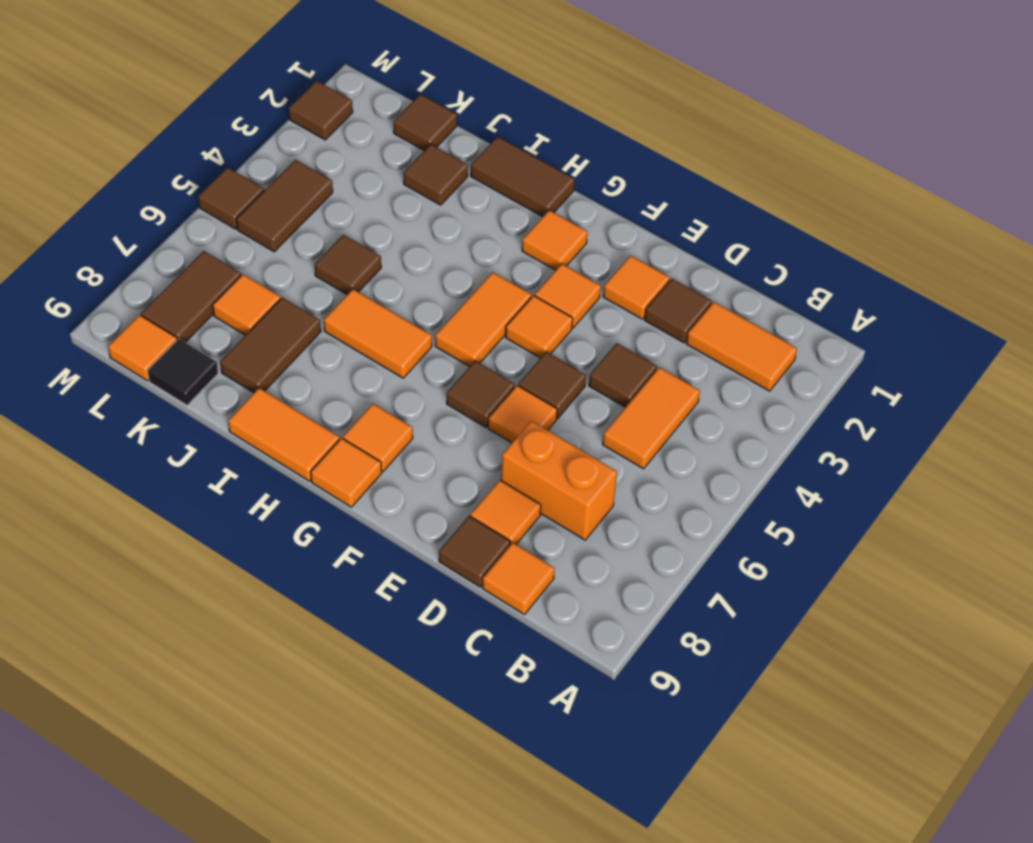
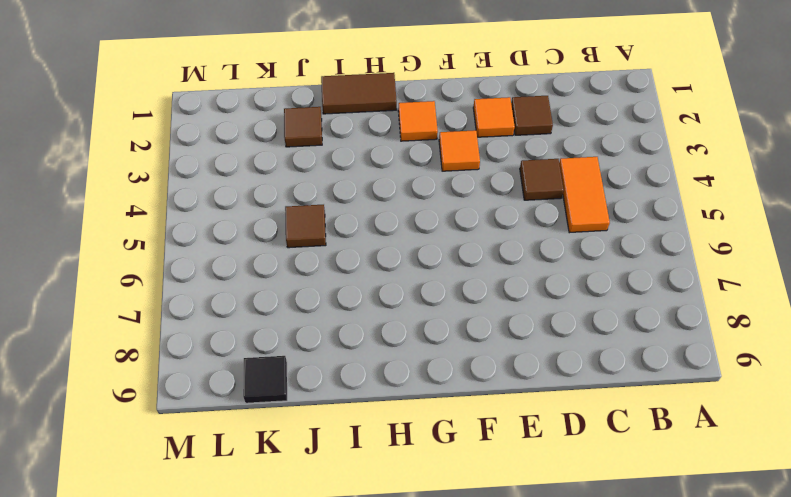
none -> orange tile B2:C2 level 1
none -> orange brick C7:D7 level 1
none -> orange tile C9 level 1
none -> orange tile D8 level 1

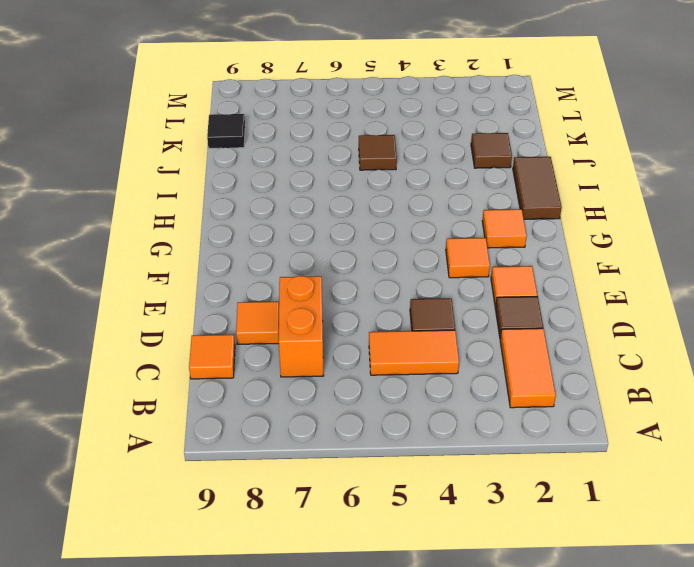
none -> brown tile D9 level 1
none -> brown tile E5 level 1
none -> orange tile E6 level 1
none -> orange tile F4 level 1

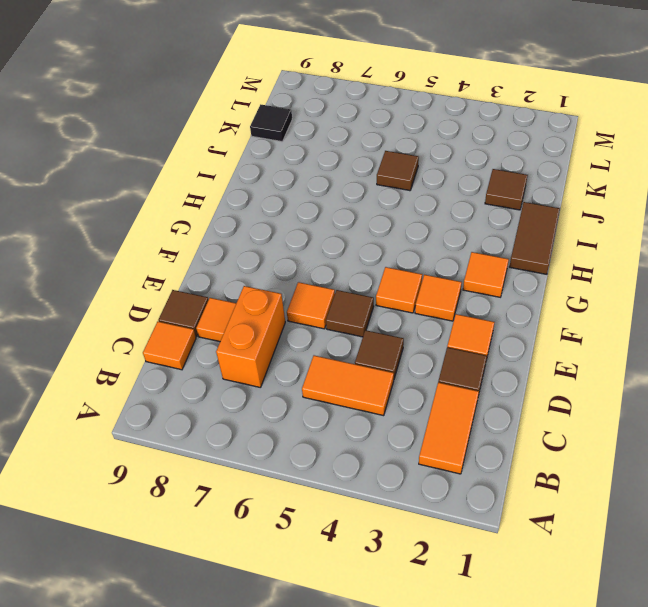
none -> brown tile F6 level 1
none -> orange tile G4:G5 level 1
none -> orange tile G8 level 1
none -> orange tile G9 level 1

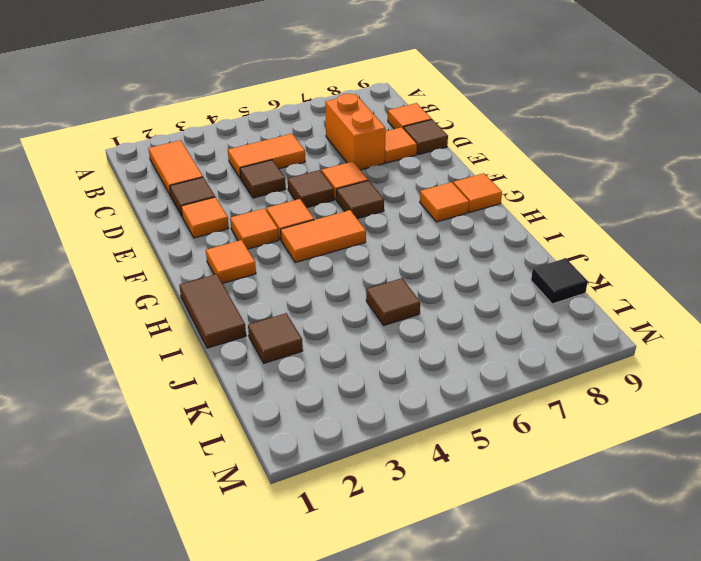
none -> orange tile H6:I6 level 1
none -> orange tile H9:I9 level 1
none -> brown tile J7:J8 level 1
none -> brown tile K1 level 1

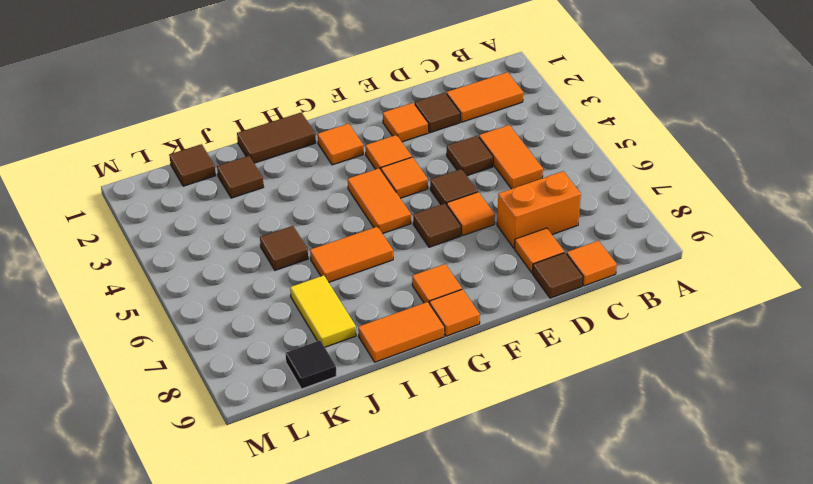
yellow tile J7:J8 level 1 -> brown tile J7:J8 level 1
none -> orange tile K7 level 1
none -> brown tile L4:L5 level 1
none -> brown tile L7:L8 level 1
none -> orange tile L9 level 1

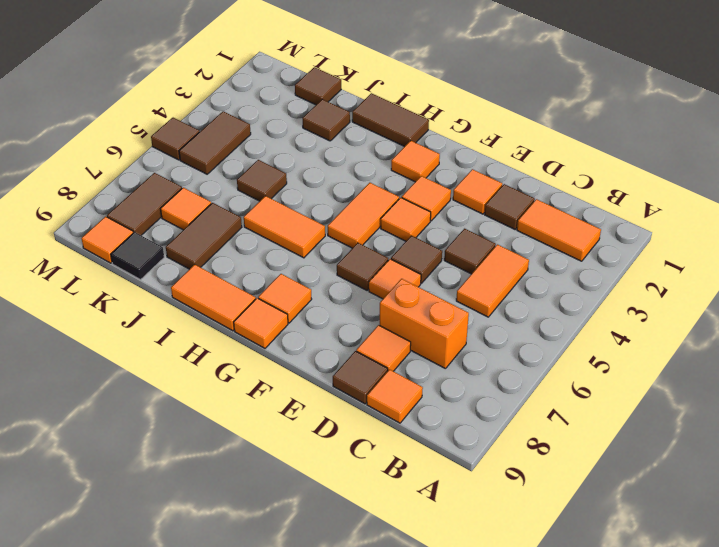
none -> brown tile M2 level 1

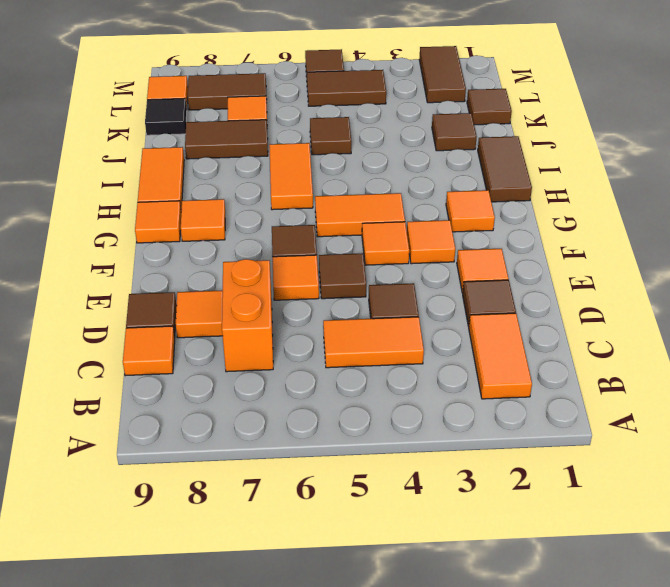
brown tile L2:M2 level 1 -> brown tile M2 level 1

